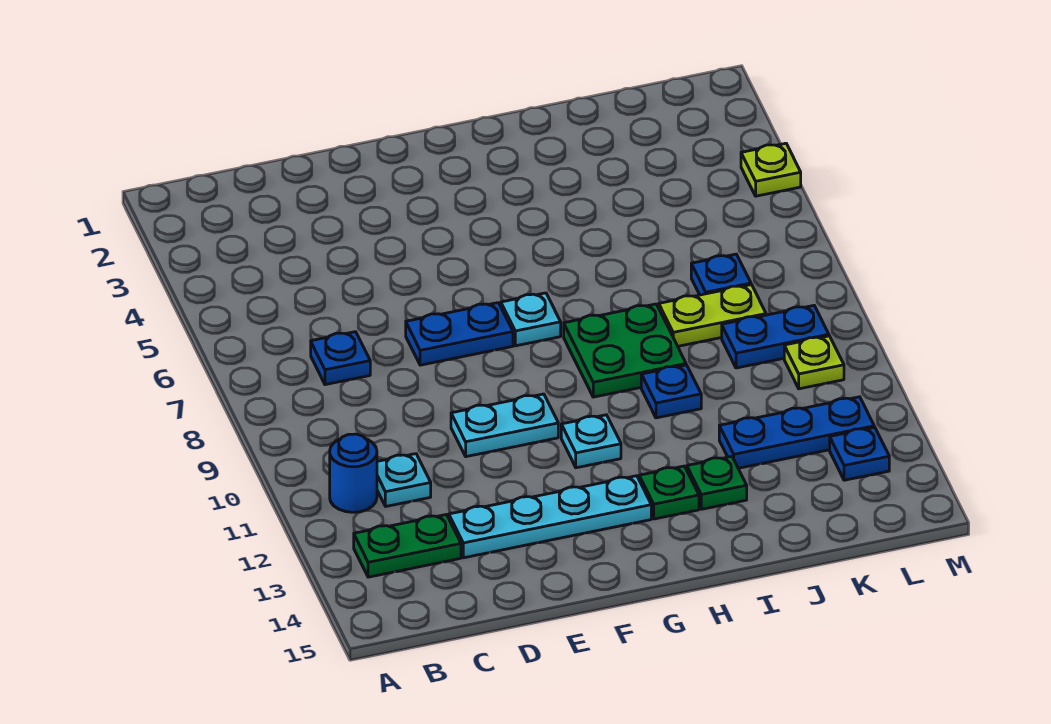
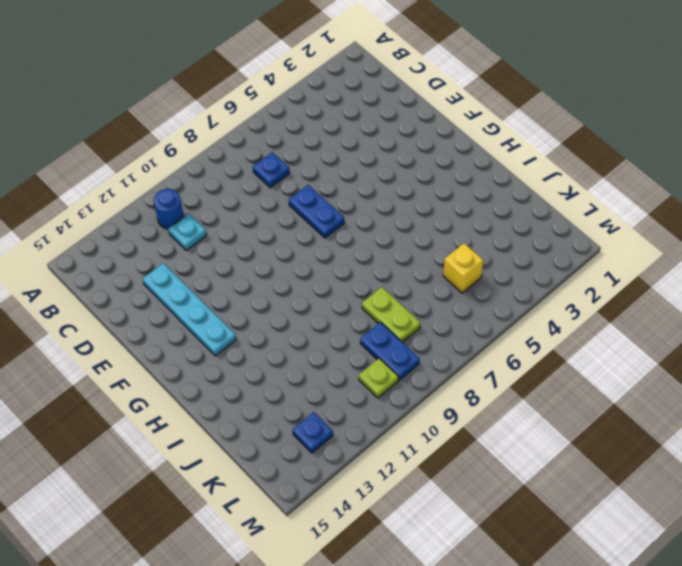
yellow brick K5 level 1 -> none
none -> green plate B13:C13 level 1
none -> cyan plate E10:F10 level 1
none -> cyan plate G7 level 1

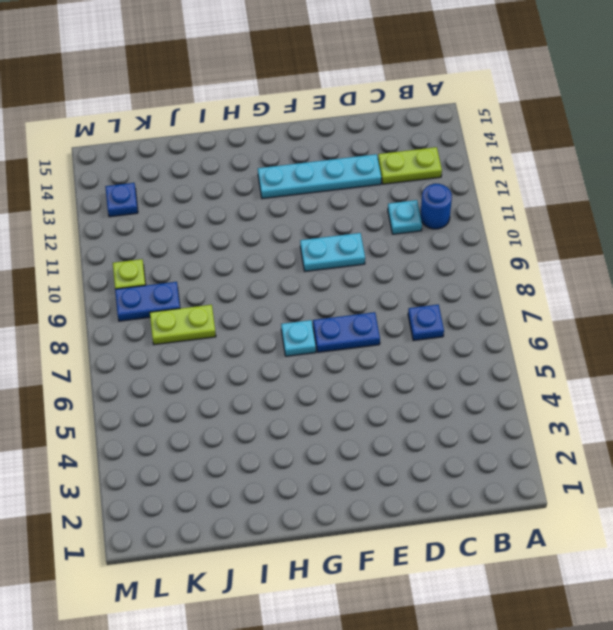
lime plate B13:C13 level 1 -> green plate B13:C13 level 1
none -> cyan plate G11 level 1
none -> green plate H8:I9 level 1
none -> green plate H13 level 1

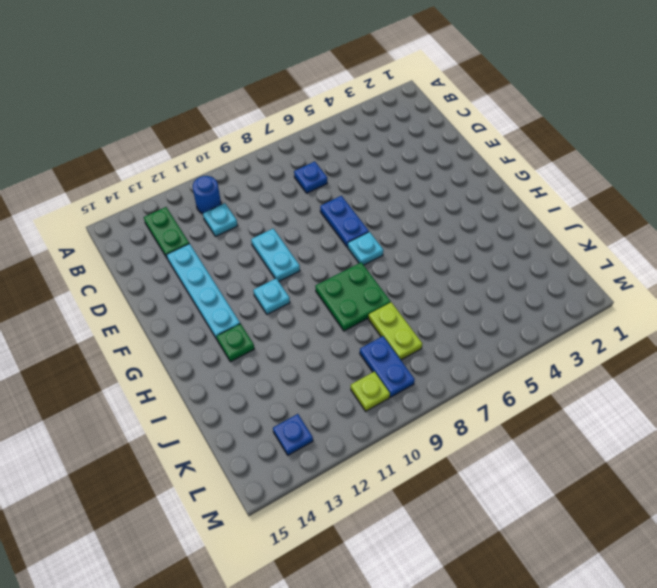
none -> blue plate I10 level 1
none -> green plate I13 level 1
none -> blue plate J12:L12 level 1

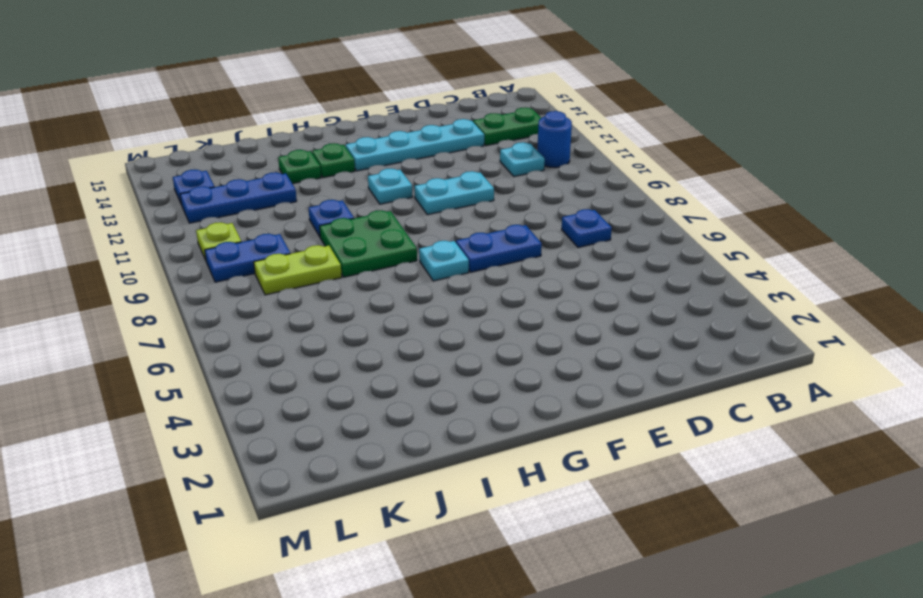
none -> blue plate K7 level 1
none -> lime plate M4 level 1

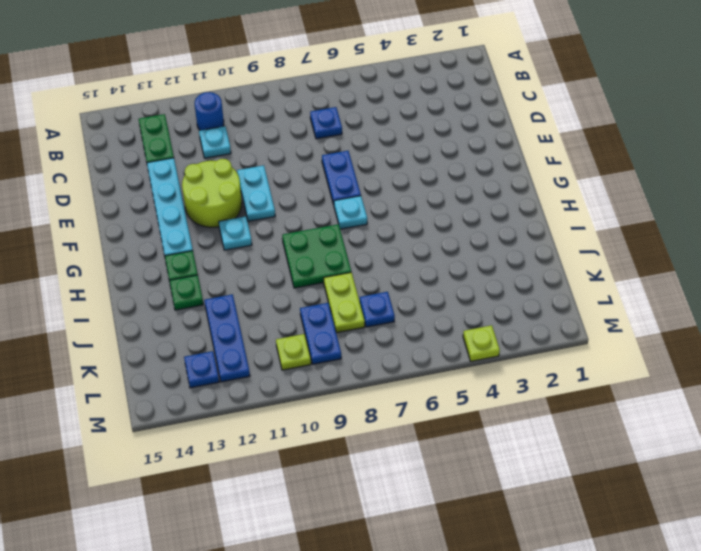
lime round brick E11:F12 level 1 -> none
none -> blue plate I10 level 1

